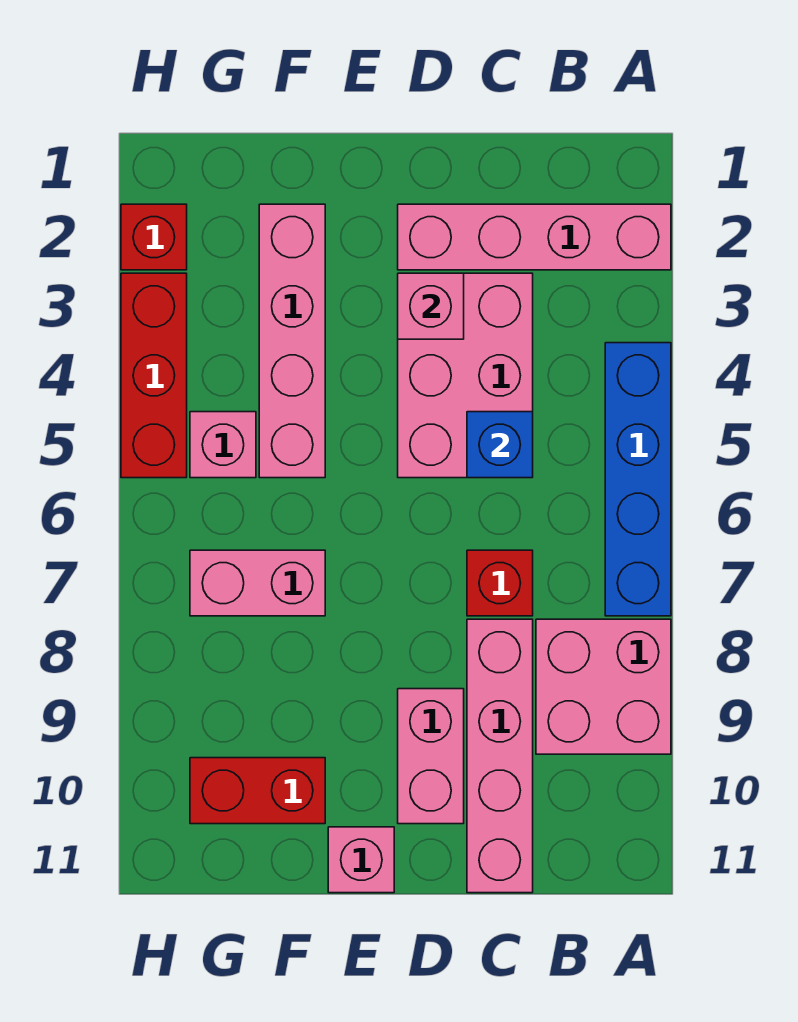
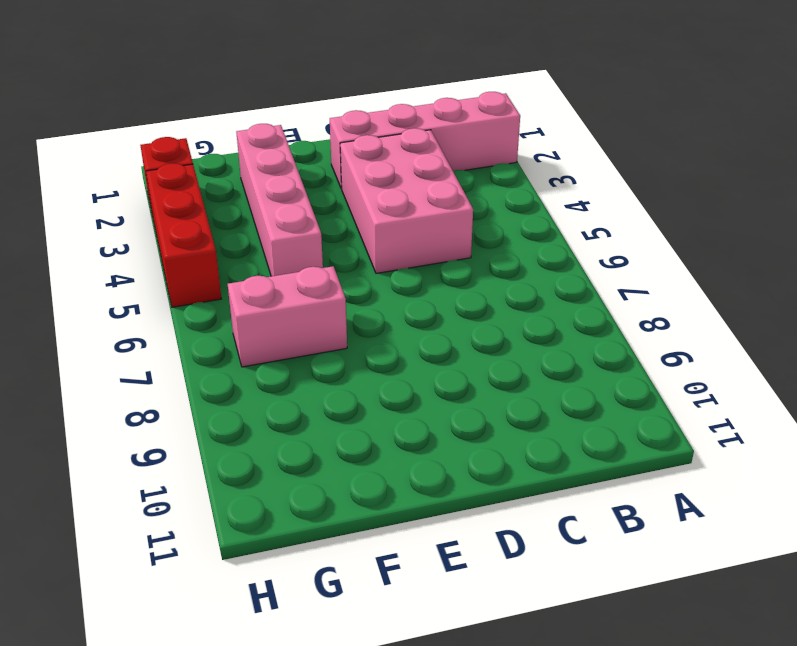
none -> blue brick A4:A7 level 1
none -> pink brick A8:B9 level 1
none -> red brick C7 level 1

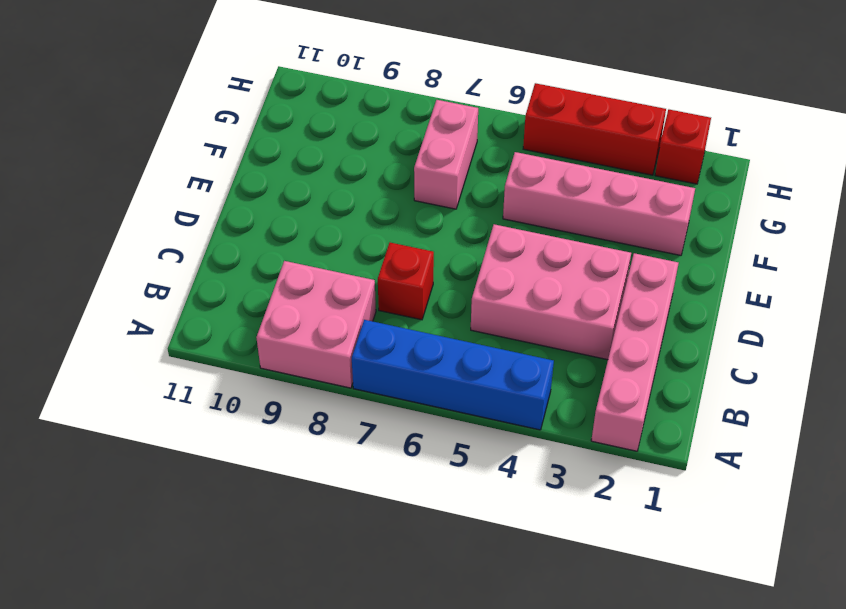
none -> pink brick C8:C11 level 1
none -> pink brick D9:D10 level 1
none -> pink brick E11 level 1

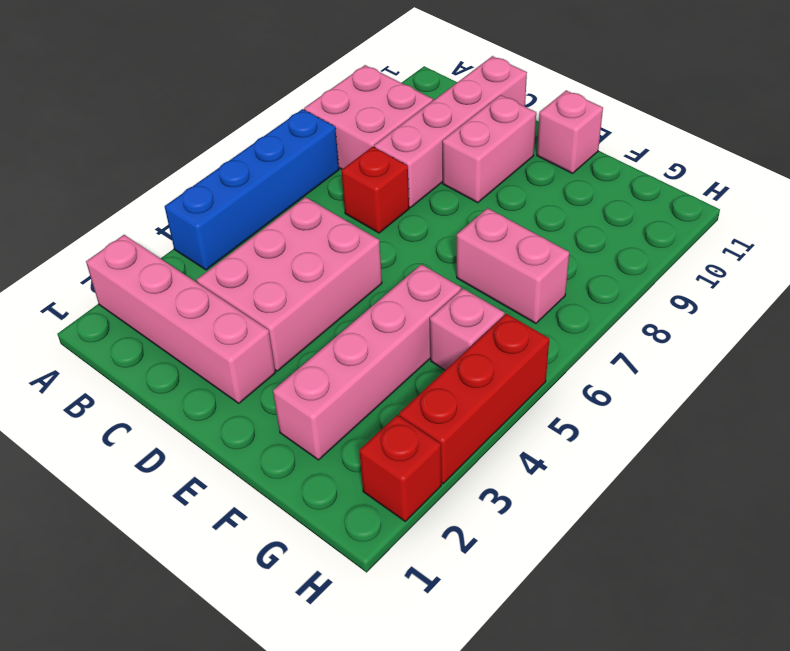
none -> red brick F10:G10 level 1
none -> blue brick C5 level 2
none -> pink brick D3 level 2

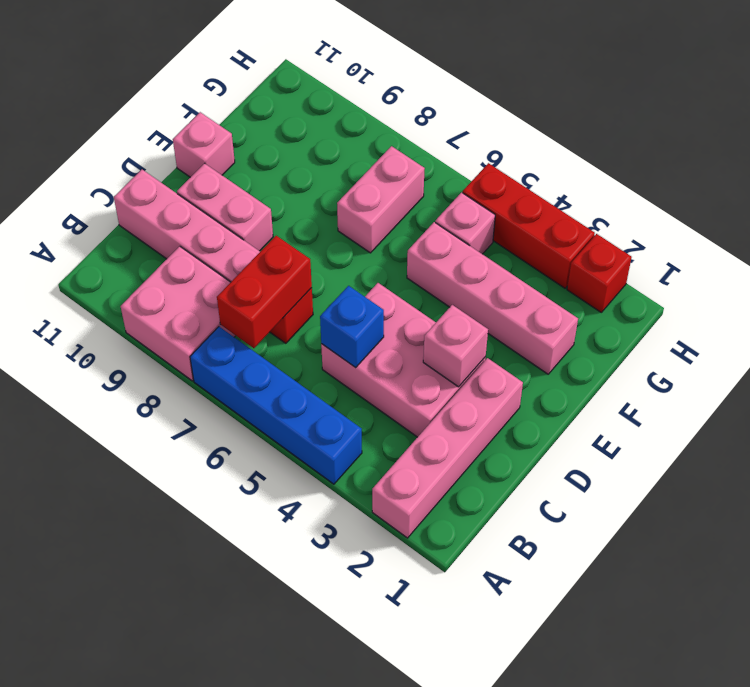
red brick B7:C7 level 2 -> red brick F10:G10 level 1

